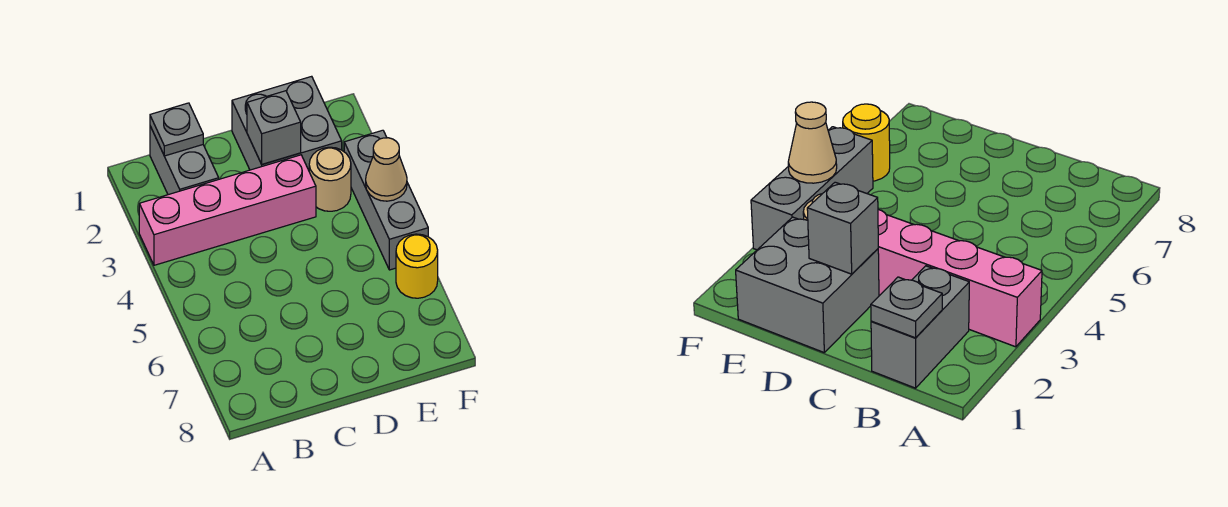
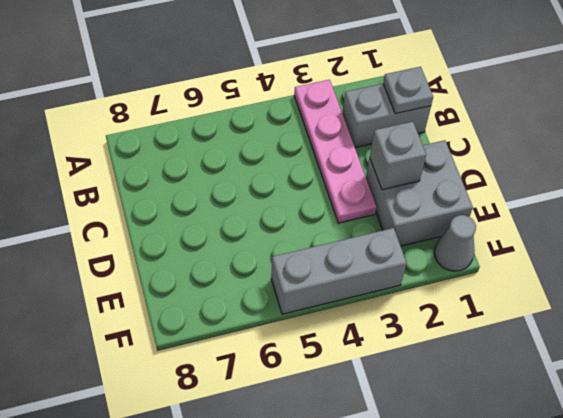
pink plate A3:D3 level 1 -> pink brick A3:D3 level 1
grey cone F1 level 1 -> none
none -> tan round brick E3 level 1
none -> yellow round brick F6 level 1

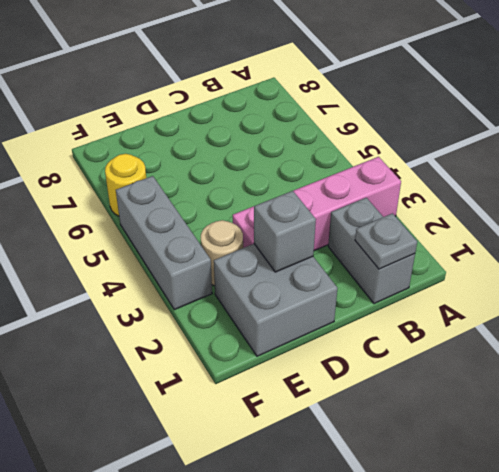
none -> tan cone F4 level 2

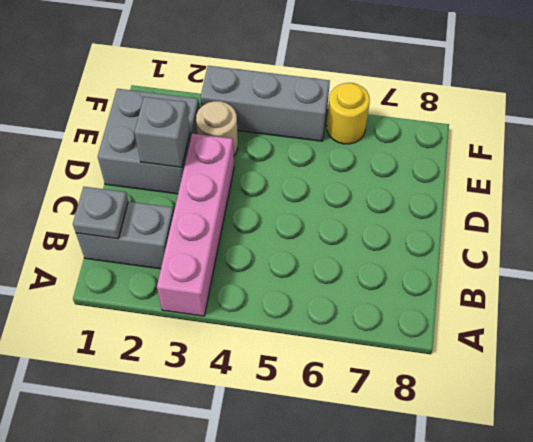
none -> tan cone F4 level 2

